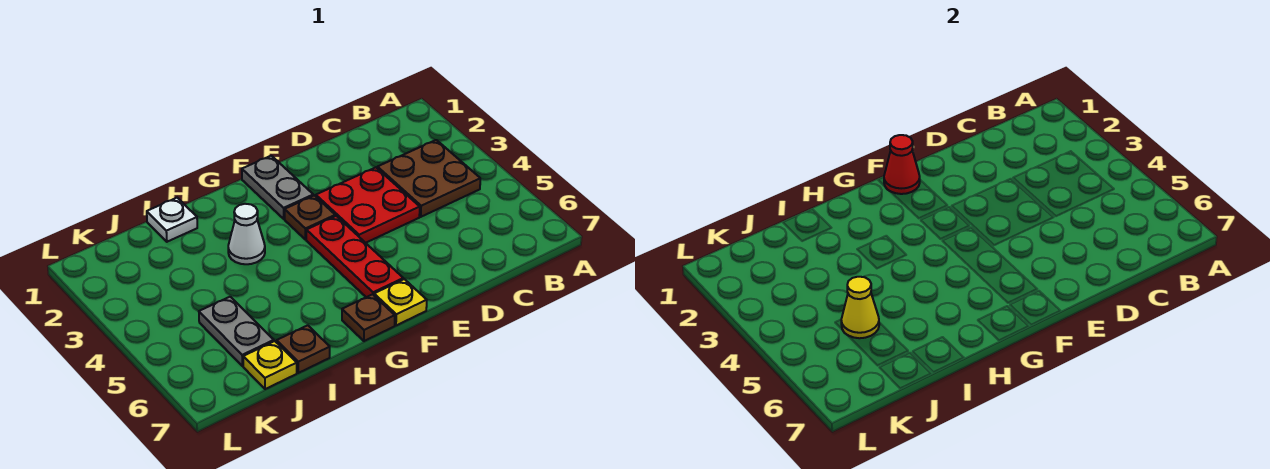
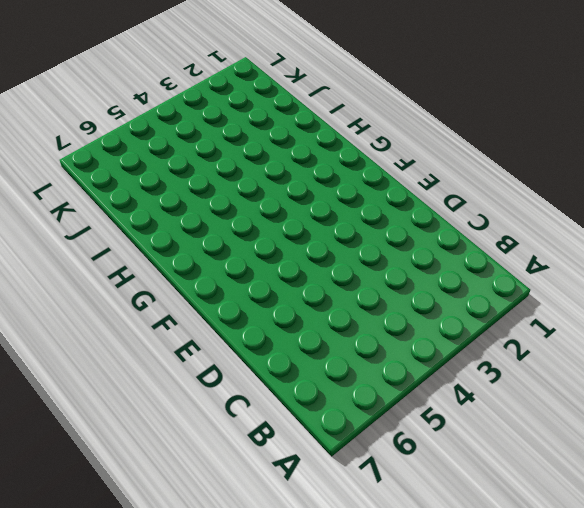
none -> brown plate B3:C4 level 1
none -> red plate D3:E4 level 1
none -> grey plate F1:F2 level 1

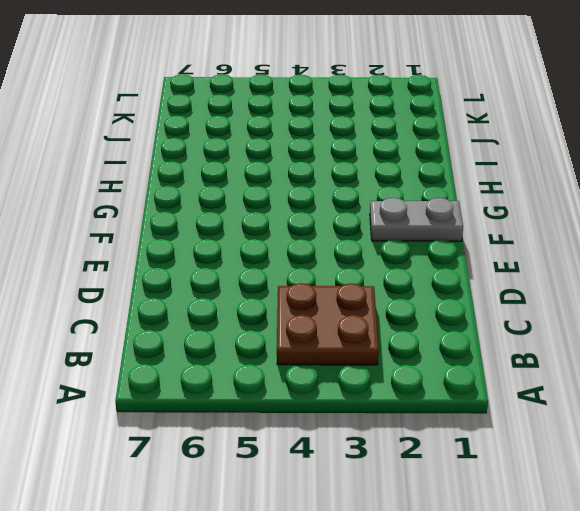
none -> red plate D3:E4 level 1
none -> brown plate F3 level 1
none -> red plate F4:F6 level 1

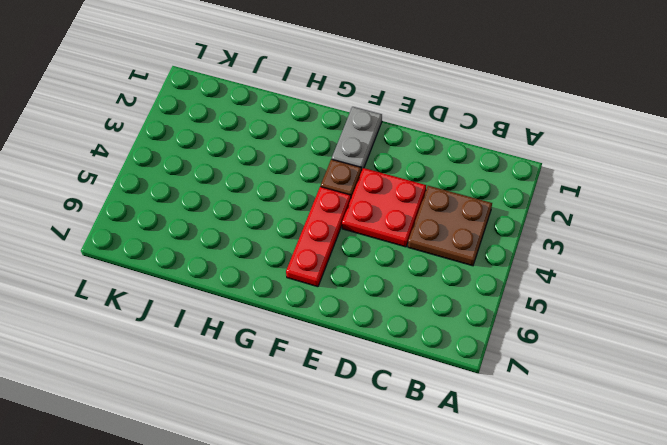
none -> yellow plate F7 level 1
none -> brown plate G7 level 1
none -> white cone H3 level 1

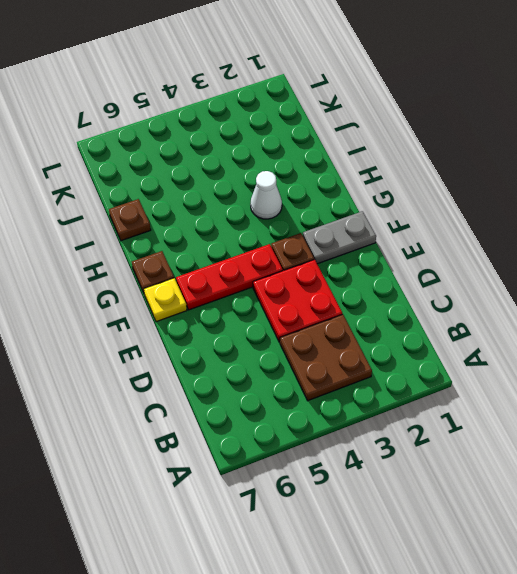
none -> white plate I1 level 1
none -> grey plate J5:J6 level 1
none -> yellow plate J7 level 1

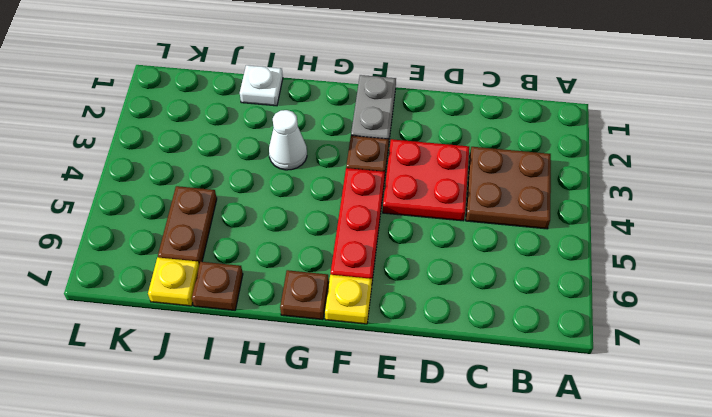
brown plate J5:J6 level 1 -> grey plate J5:J6 level 1
none -> red cone F1 level 2
none -> yellow cone J5 level 2

